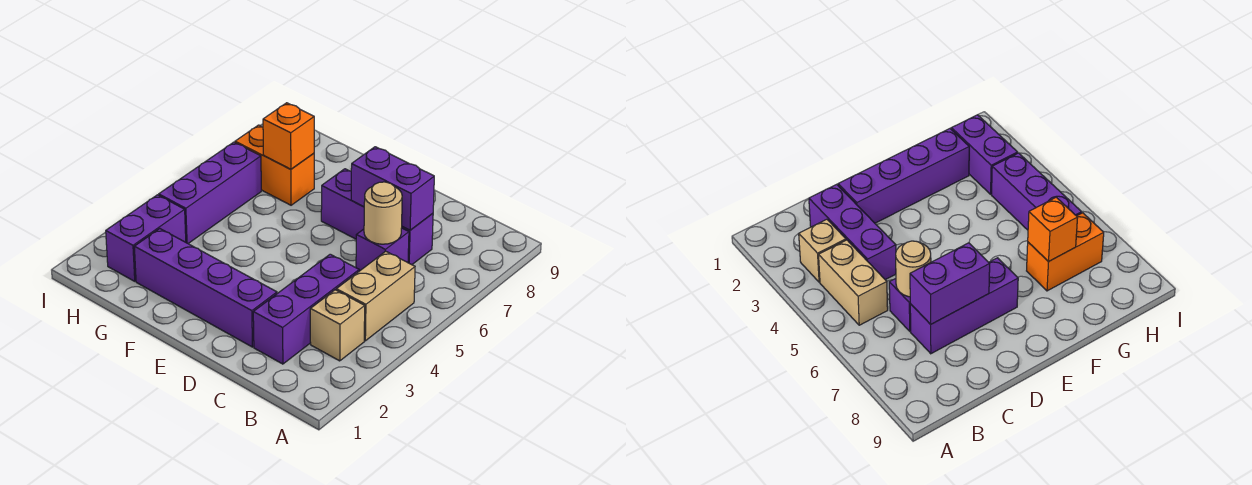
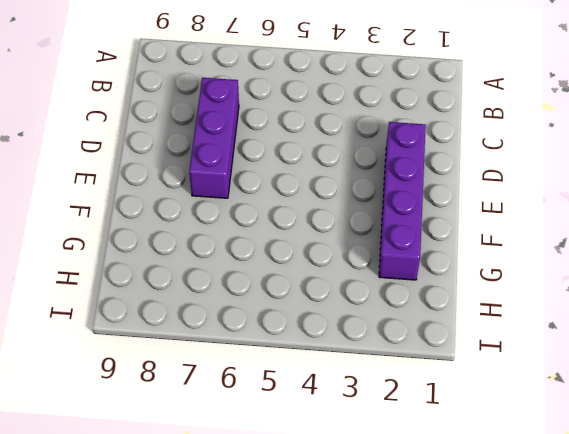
none -> tan brick B3 level 1
none -> tan brick B4:B5 level 1
none -> purple brick C2:C4 level 1

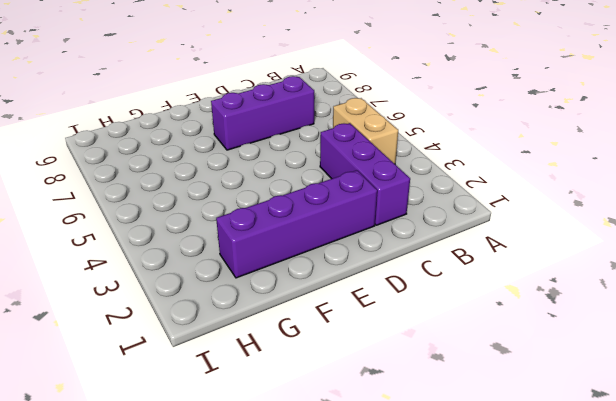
none -> tan brick B3 level 1
none -> purple brick C6 level 1
none -> orange brick G7:H7 level 1

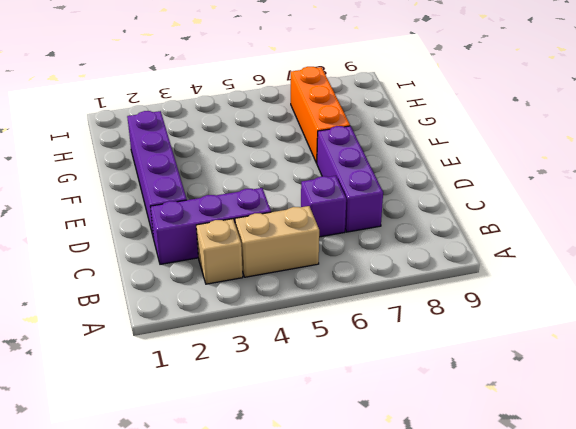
orange brick F7:H7 level 1 -> orange brick G7:H7 level 1
none -> purple brick H2:H3 level 1
none -> purple brick H4:H6 level 1
none -> tan round brick C6 level 2

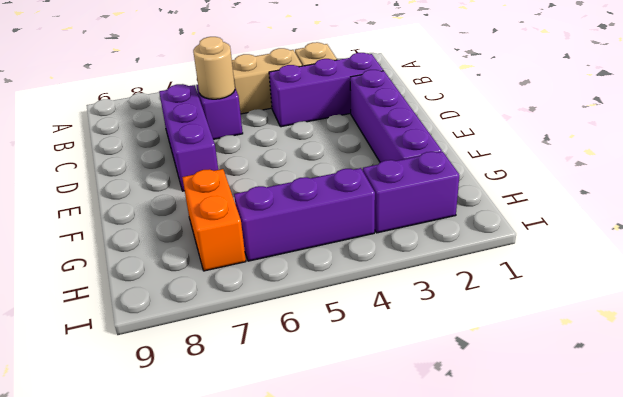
none -> purple brick C7:D7 level 2
none -> orange brick G7 level 2

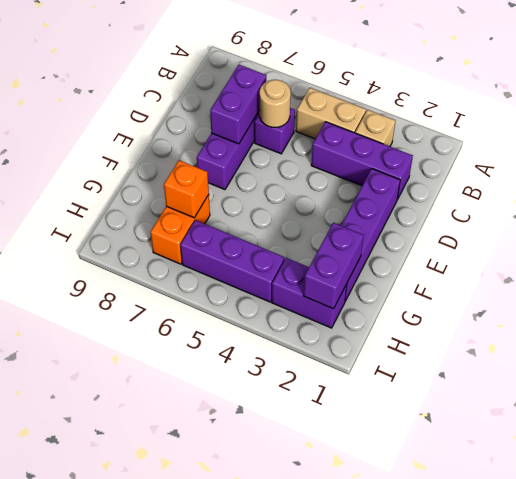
purple brick G2:H2 level 2 -> none

